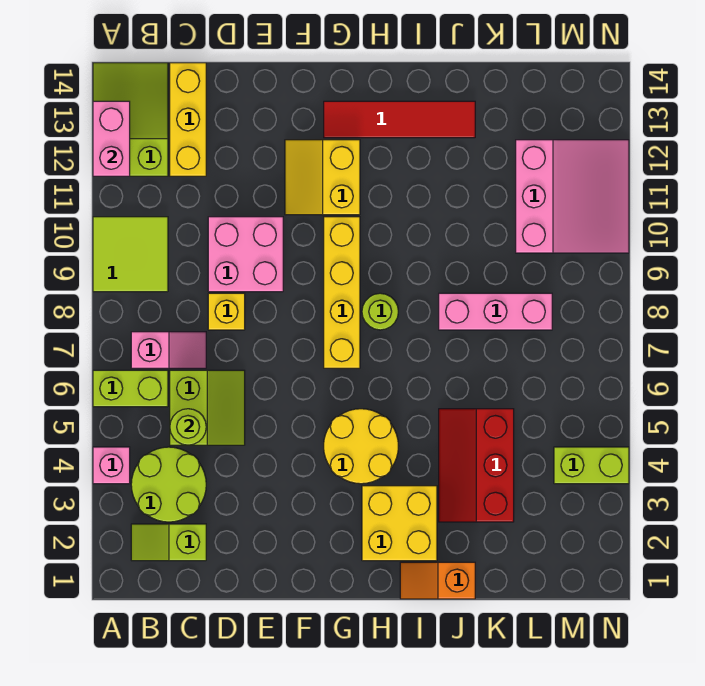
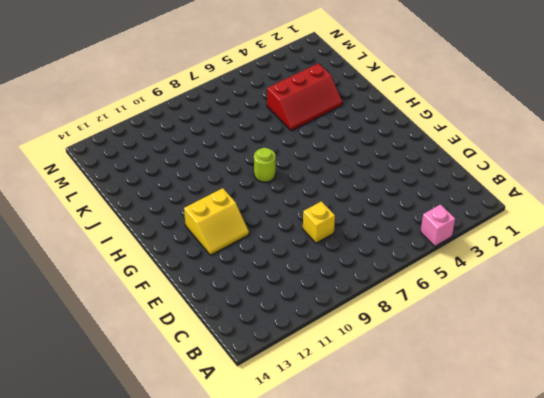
none -> lime brick A6:B6 level 1
none -> lime tile A9:B10 level 1
none -> lime slope A12:B14 level 1 top 12

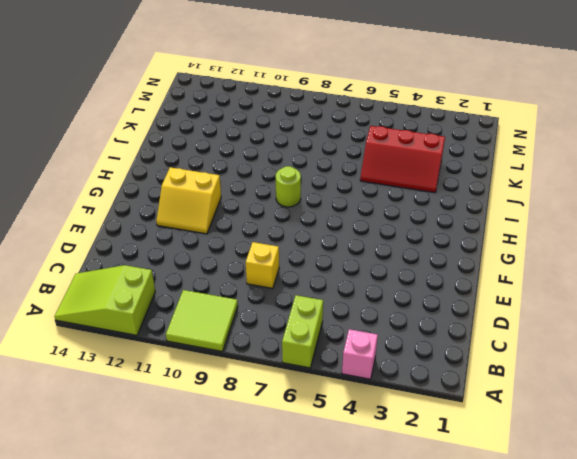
none -> lime slope B2:C2 level 1 top C
none -> lime round brick B3:C4 level 1
none -> pink slope B7:C7 level 1 top B

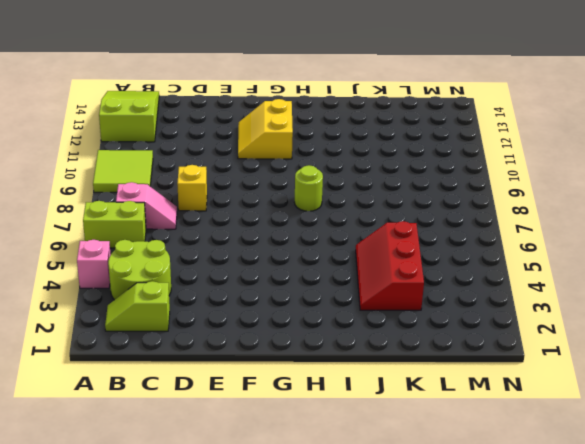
none -> lime slope C5:D6 level 1 top C
none -> yellow brick C12:C14 level 1
none -> pink brick D9:E10 level 1

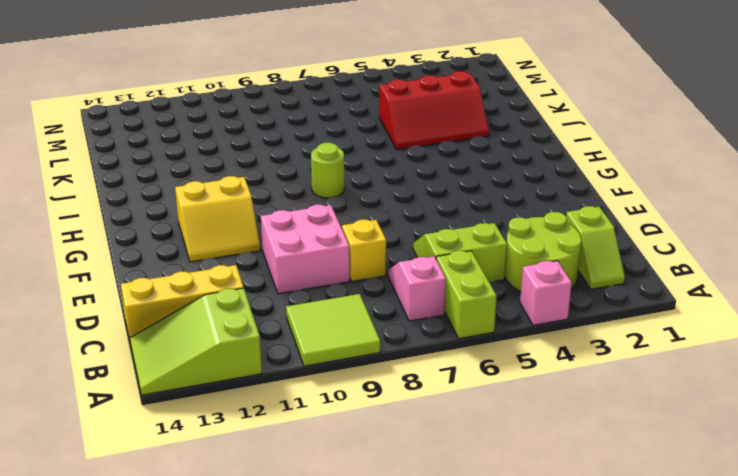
none -> yellow round brick G4:H5 level 1
none -> yellow brick G7:G10 level 1
none -> red tile G13:J13 level 1

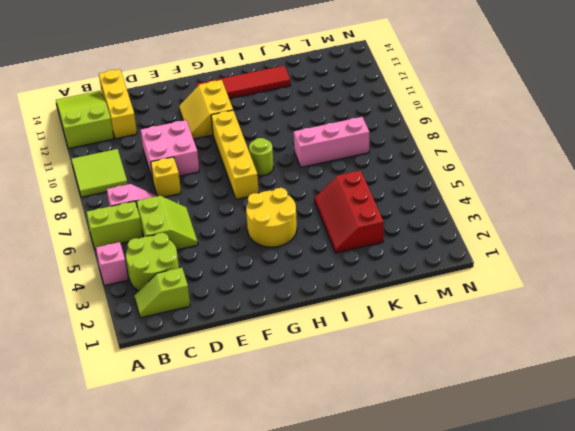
none -> yellow brick H2:I3 level 1
none -> orange slope I1:J1 level 1 top J
none -> pink slope L10:N12 level 1 top L

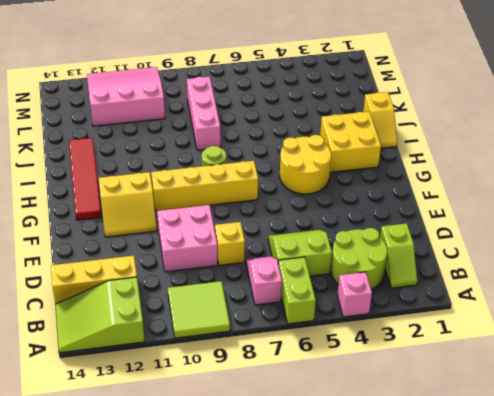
yellow slope I1:J1 level 1 top J -> orange slope I1:J1 level 1 top J
none -> red slope J3:K5 level 1 top K
none -> lime brick M4:N4 level 1
none -> pink brick A12:A13 level 2

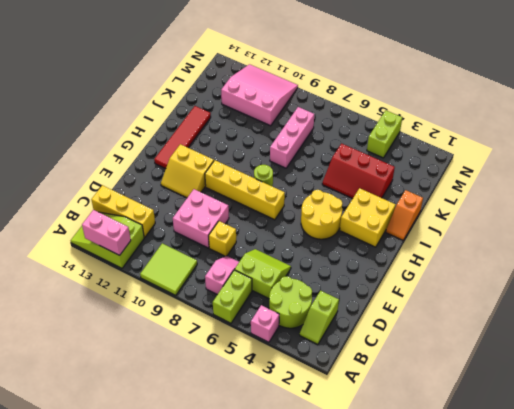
none -> lime round brick C5 level 2

